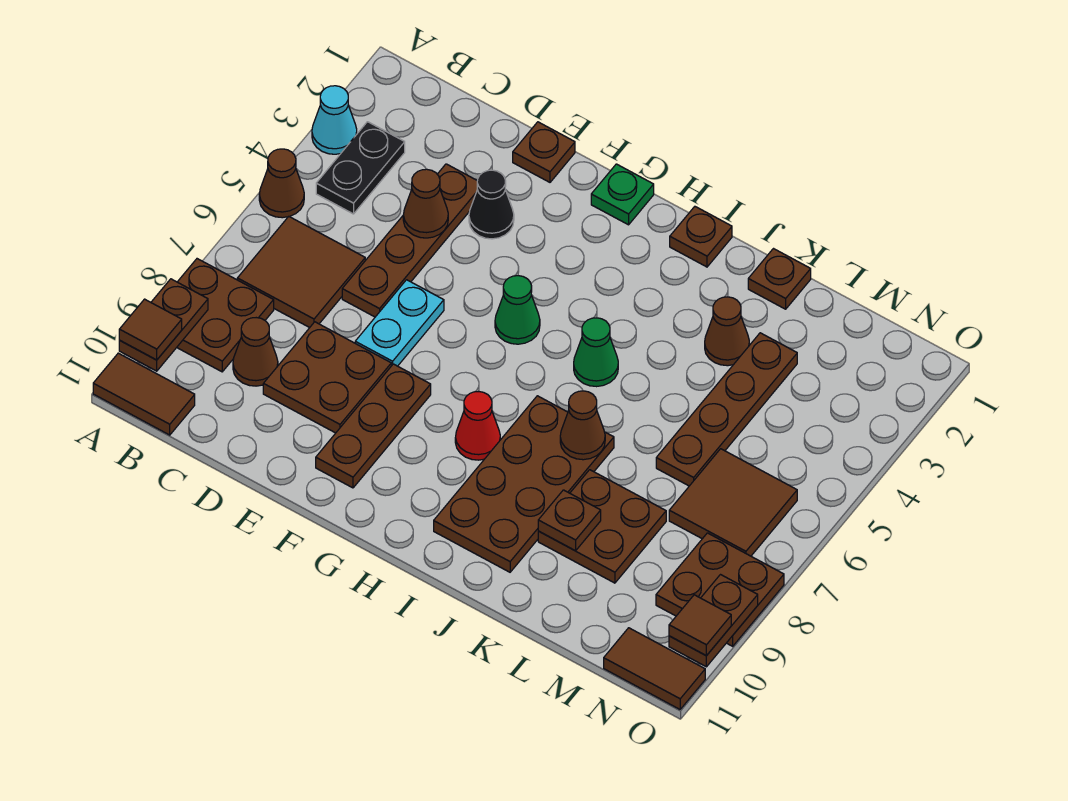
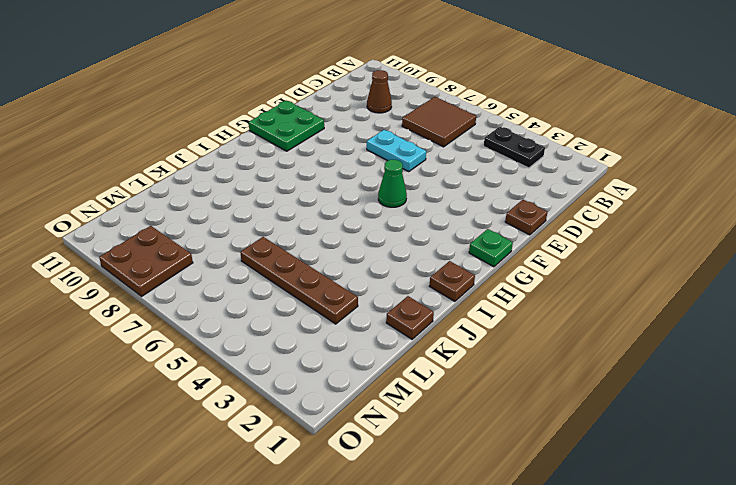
green plate F10:G11 level 1 -> brown plate F8:F10 level 1
none -> cyan cone A3 level 1
none -> brown cone A5 level 1
none -> brown plate A8:B9 level 1
none -> brown tile A11:B11 level 1

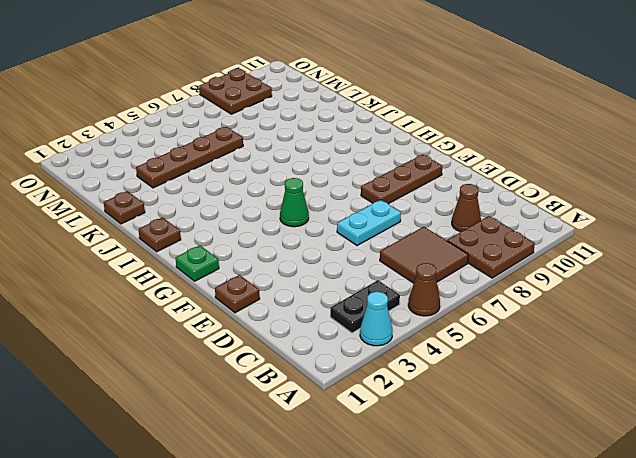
none -> brown tile A11:B11 level 1
none -> brown plate D3:D6 level 1
none -> brown plate D8:E9 level 1
none -> black cone E3 level 1

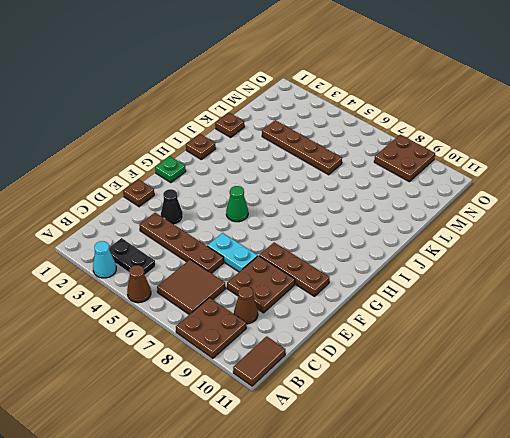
none -> red cone H8 level 1
none -> green cone I5 level 1
none -> brown plate I7:J10 level 1
none -> brown cone K3 level 1

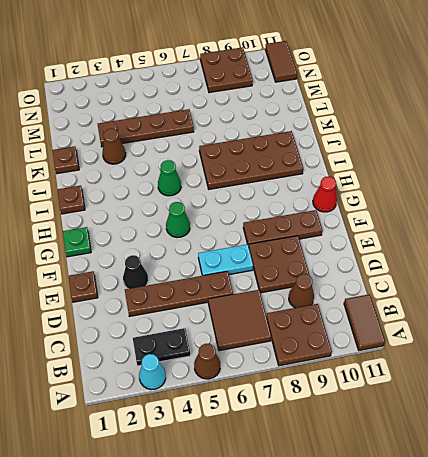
red cone G11 level 1 -> red cone H8 level 1
none -> brown plate K8:L9 level 1
none -> brown tile M6:N7 level 1
none -> brown plate A9:A10 level 2
none -> brown cone D4 level 2

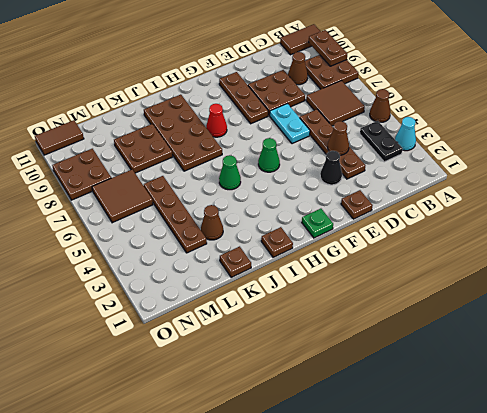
none -> brown cone J7 level 2
none -> brown plate K9 level 2
none -> brown plate O9:O10 level 2
none -> brown tile A10 level 3

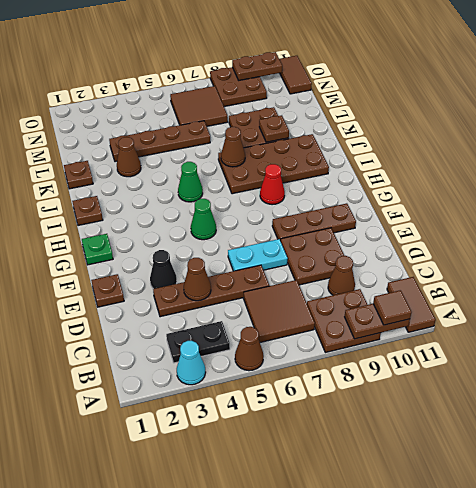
none -> brown tile O10 level 3

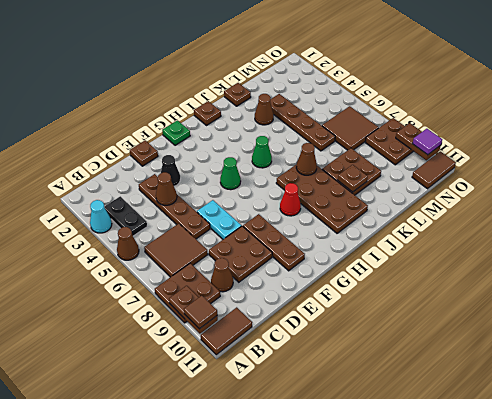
purple tile O10 level 3 -> brown tile O10 level 3

